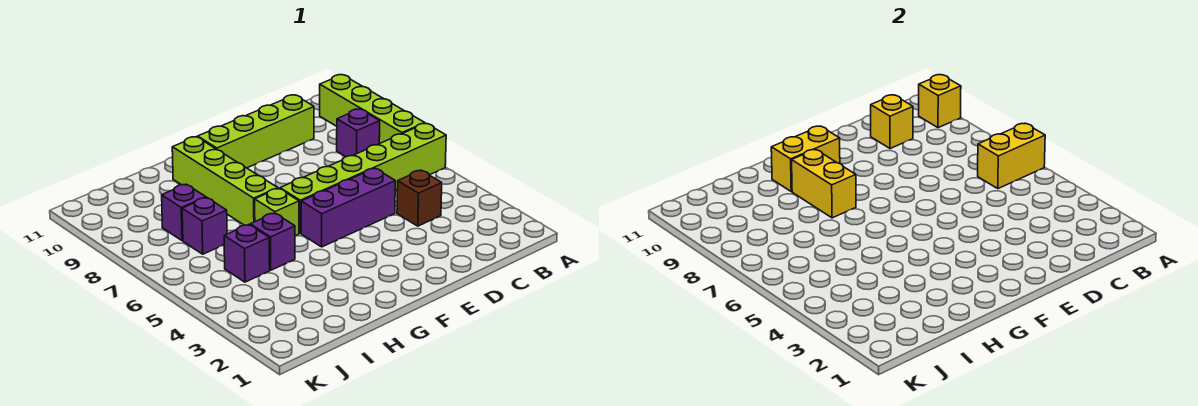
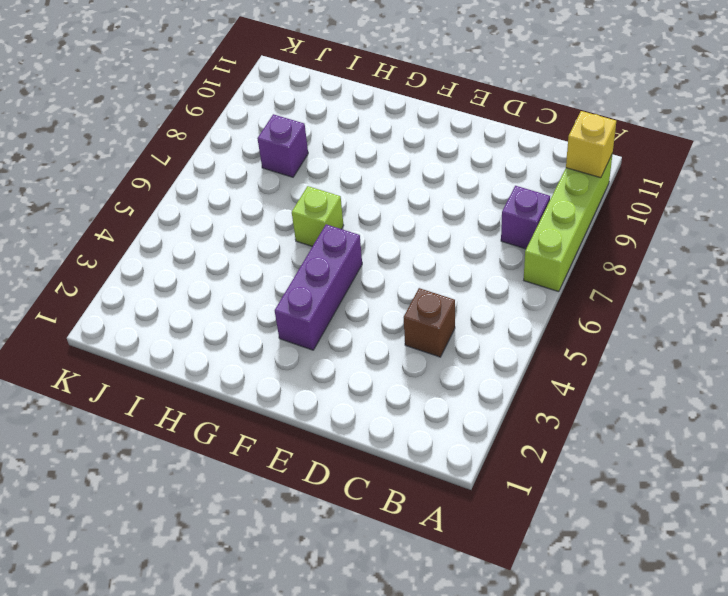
purple brick F3:F5 level 1 -> purple brick D5:F5 level 1
none -> lime brick A6:F6 level 1
none -> lime brick C10:F10 level 1
none -> lime brick G7:G10 level 1

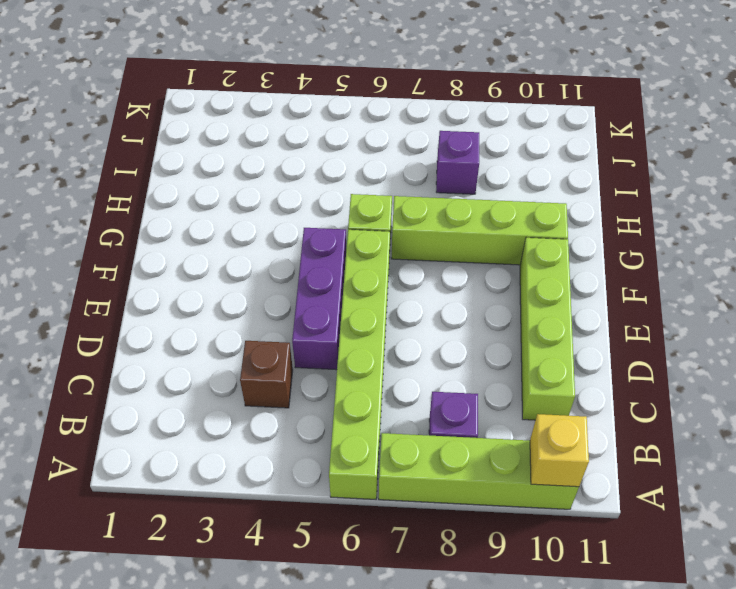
none -> purple brick H5 level 1
none -> purple brick I5 level 1
none -> purple brick I7 level 1

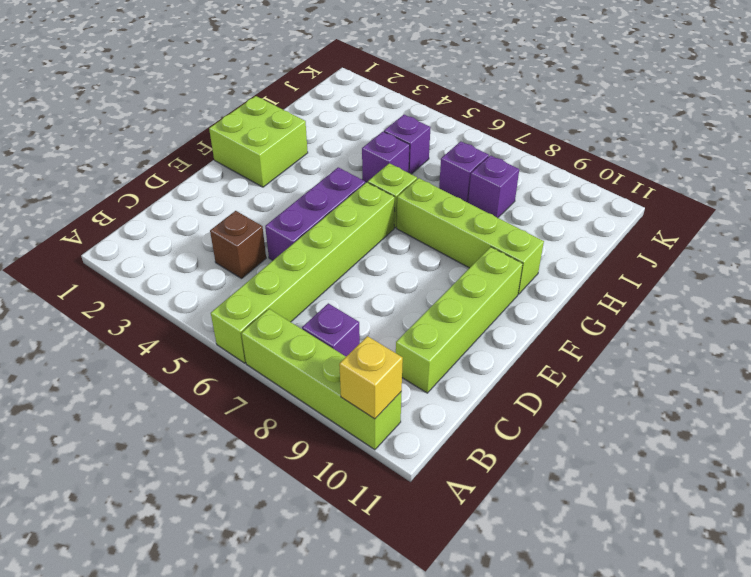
lime brick F1:G2 level 1 -> none
none -> yellow brick A6:B6 level 2
none -> yellow brick C10 level 2
none -> yellow brick F10:G10 level 2

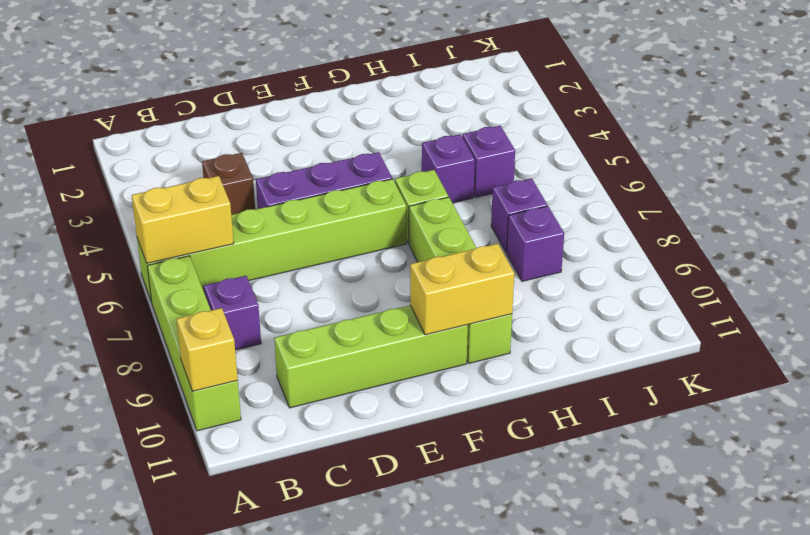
none -> yellow brick C10 level 2
none -> yellow brick G8:G9 level 2

